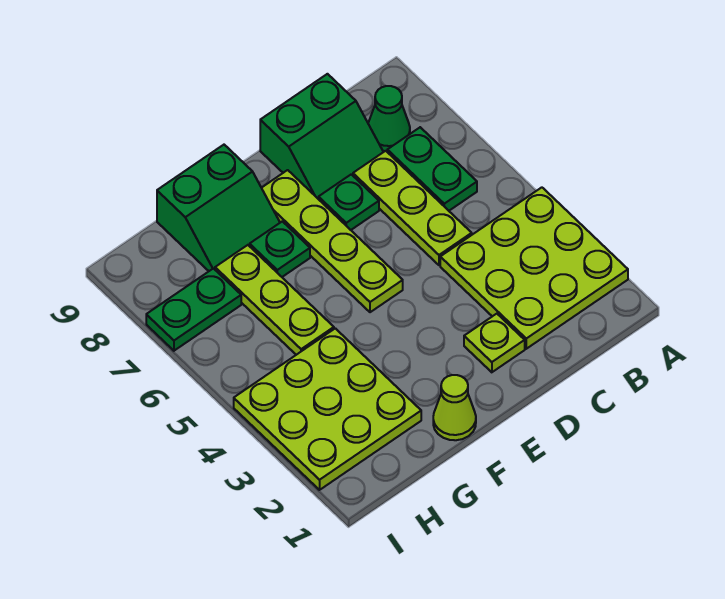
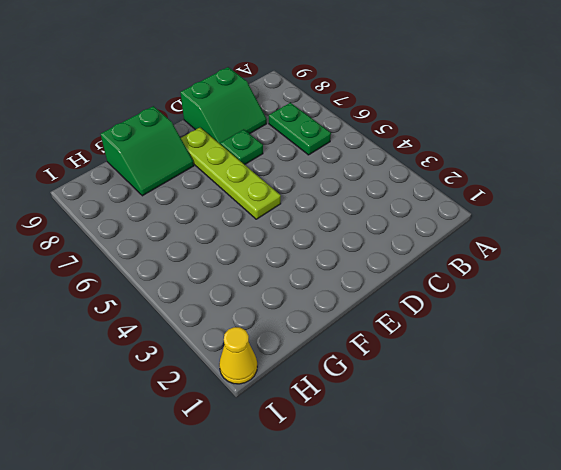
yellow cone I1 level 1 -> none
none -> lime plate A2:C4 level 1
none -> green cone B8 level 1
none -> lime plate C5:C7 level 1

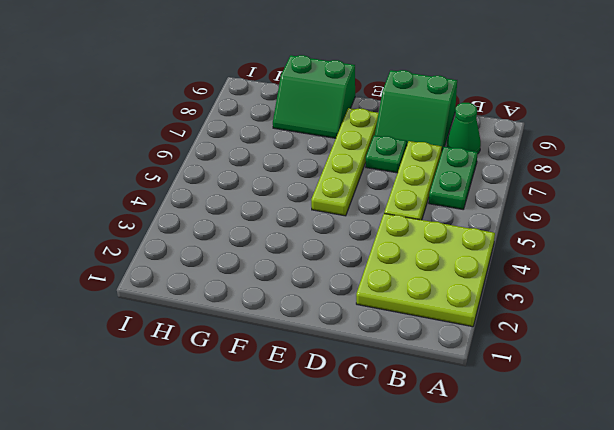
none -> lime plate D2 level 1
none -> lime cone F1 level 1
none -> green plate F7 level 1

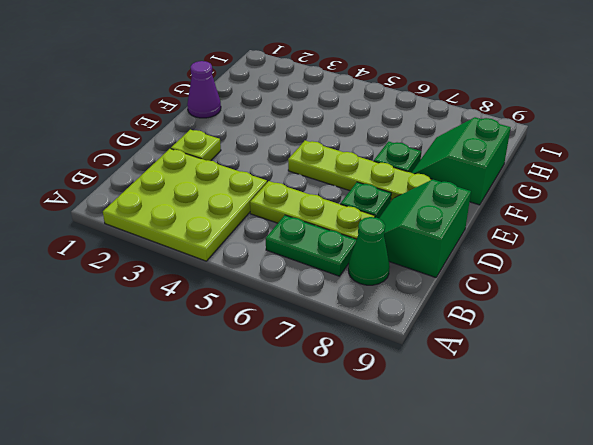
purple cone F1 level 1 -> lime cone F1 level 1
none -> lime plate G2:I4 level 1
none -> lime plate G5:G7 level 1
none -> green plate H7:I7 level 1

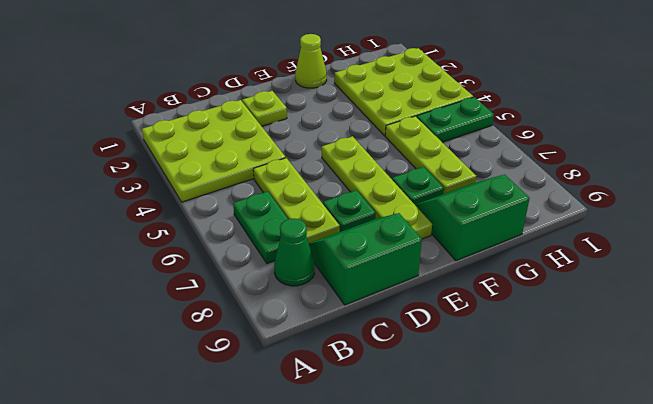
green plate H5:I5 level 1 -> green plate H7:I7 level 1

